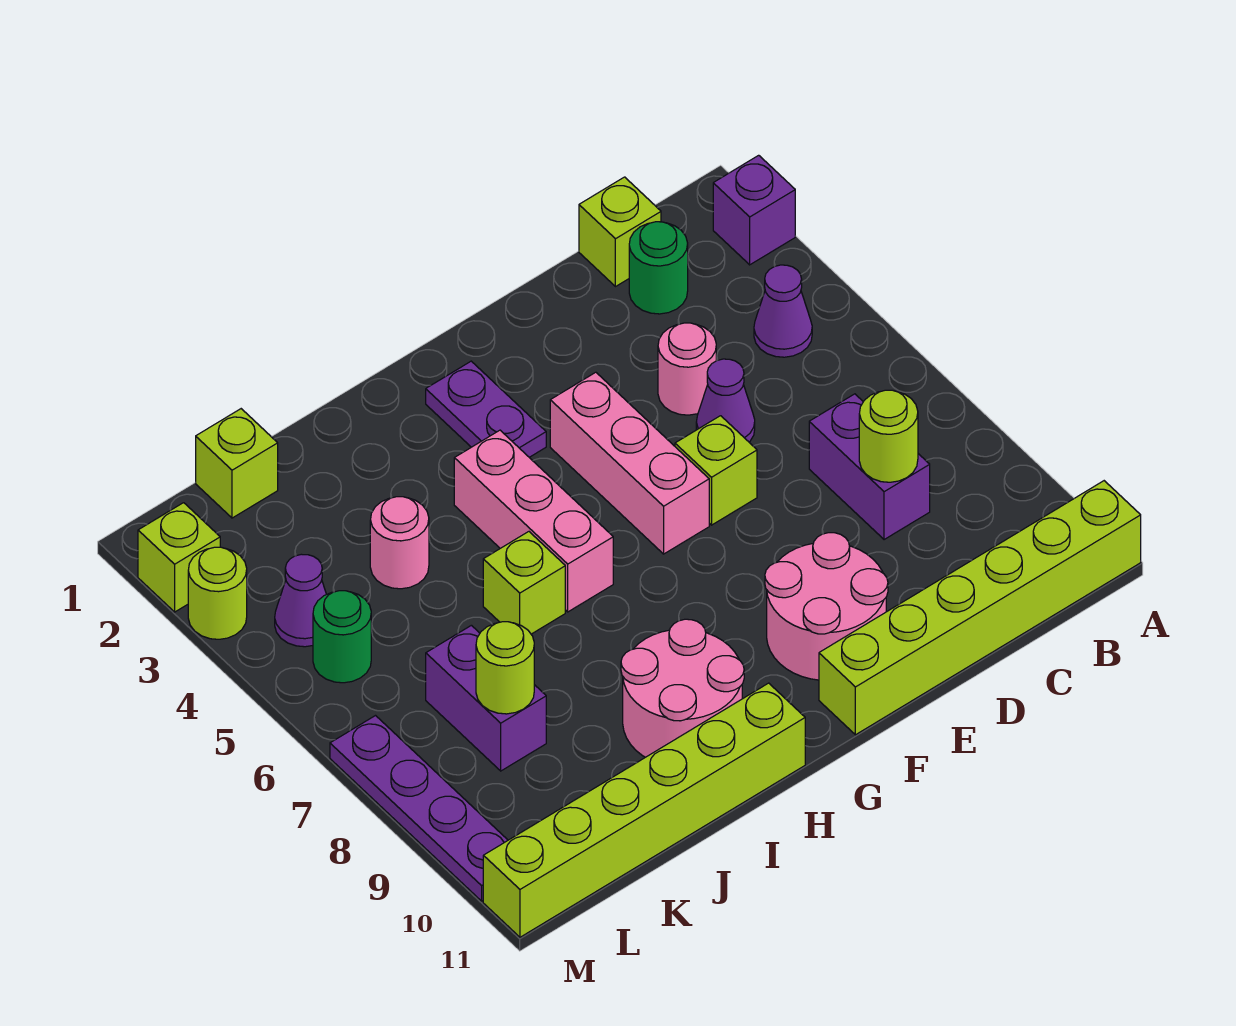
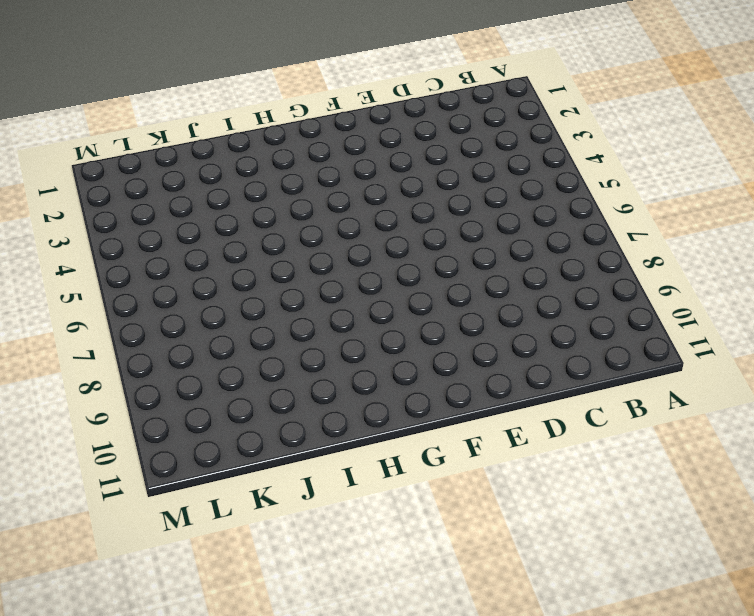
none -> purple brick A2 level 1
none -> lime brick A11:F11 level 1
none -> purple cone B4 level 1

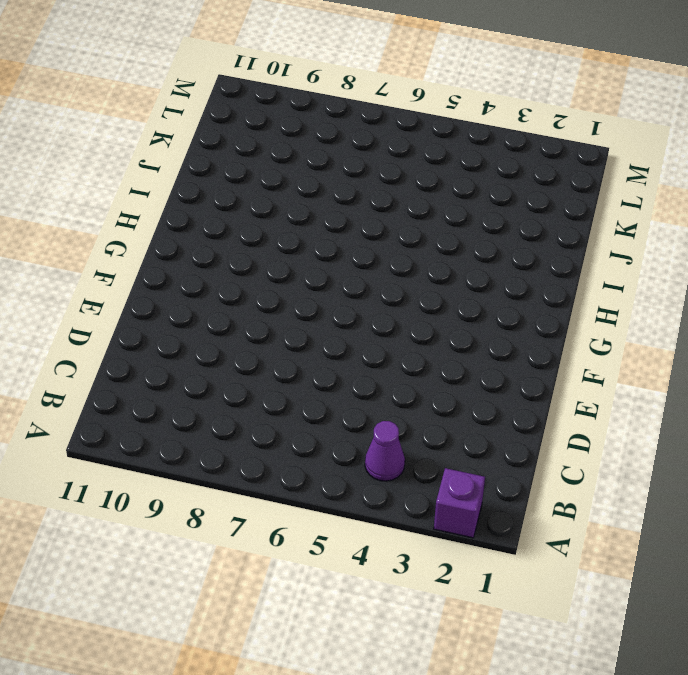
none -> lime brick A11:F11 level 1
none -> lime brick C1 level 1
none -> green round brick C2 level 1

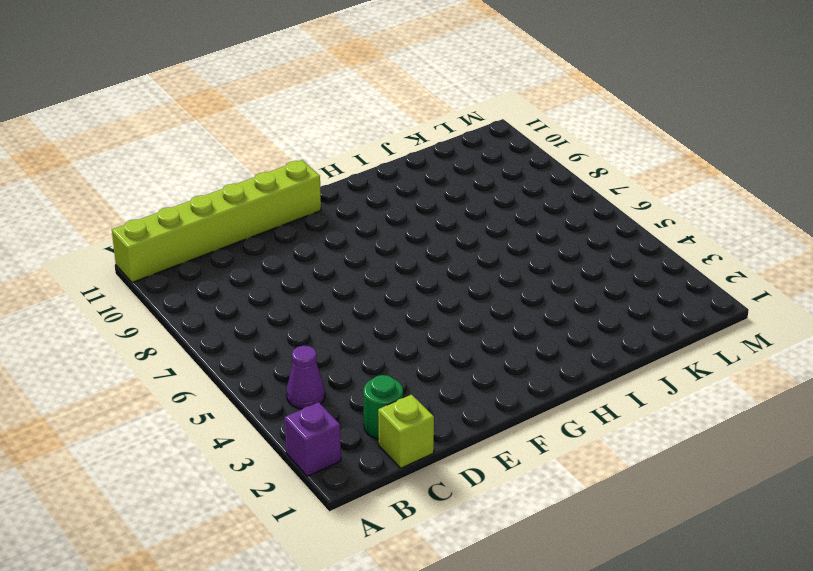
none -> purple brick C7:C8 level 1
none -> pink round brick D4 level 1
none -> purple cone D5 level 1

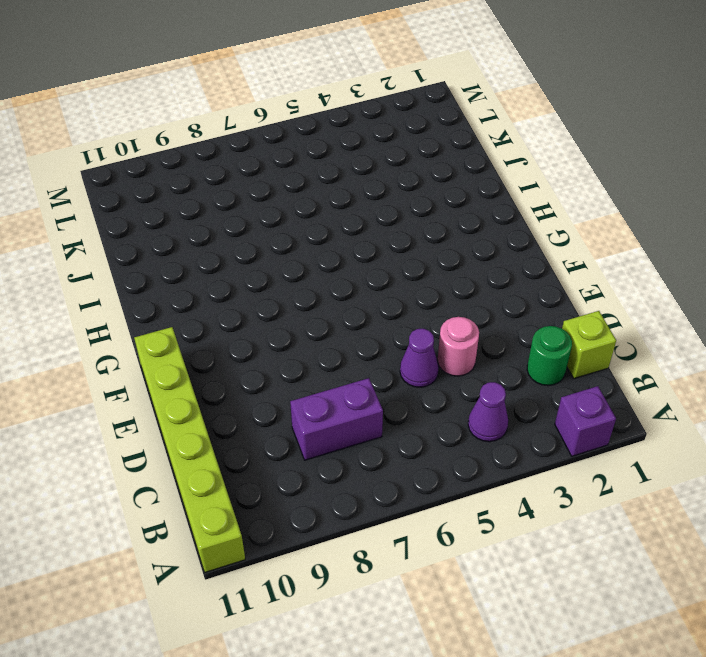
none -> lime brick E6 level 1
none -> pink round brick E9:F10 level 1
none -> pink brick F4:F6 level 1

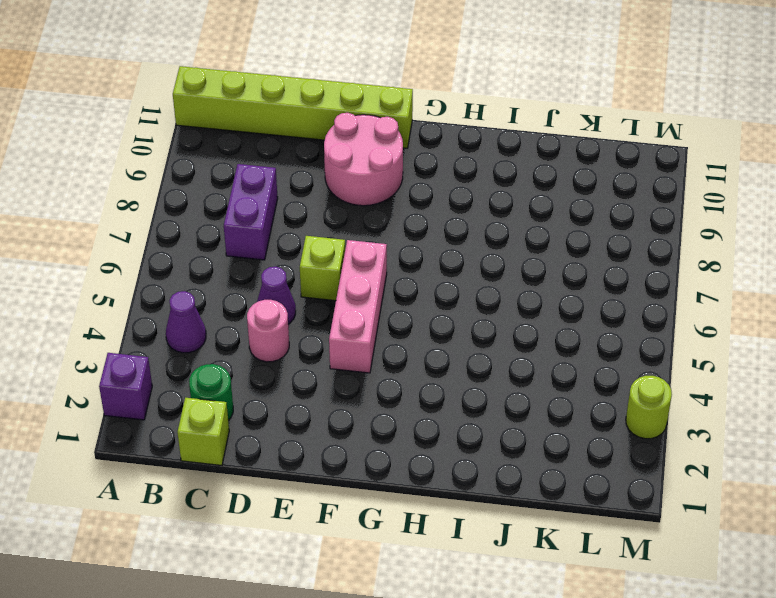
none -> purple plate G2:G3 level 1
none -> pink brick H4:H6 level 1
none -> pink round brick H9:I10 level 1

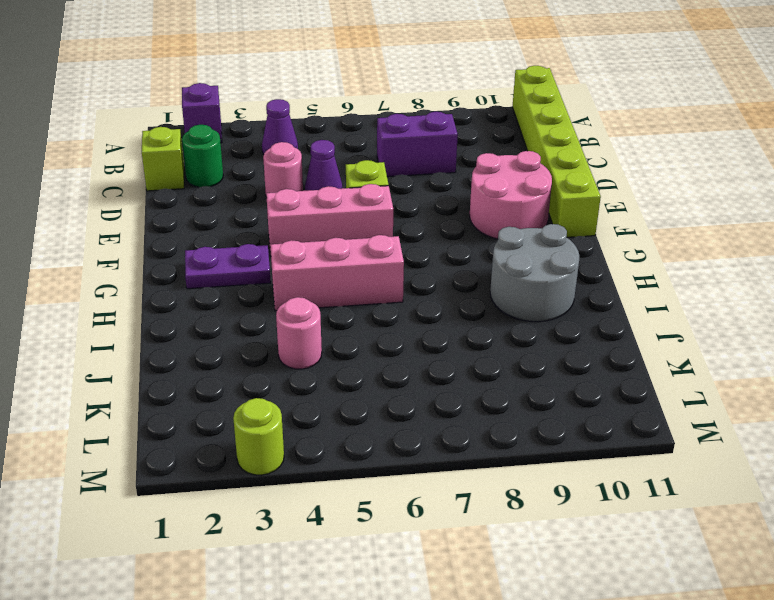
grey round brick H9:I10 level 1 -> pink round brick H9:I10 level 1
none -> lime brick H11:M11 level 1
none -> lime brick I6 level 1
none -> lime brick K1 level 1

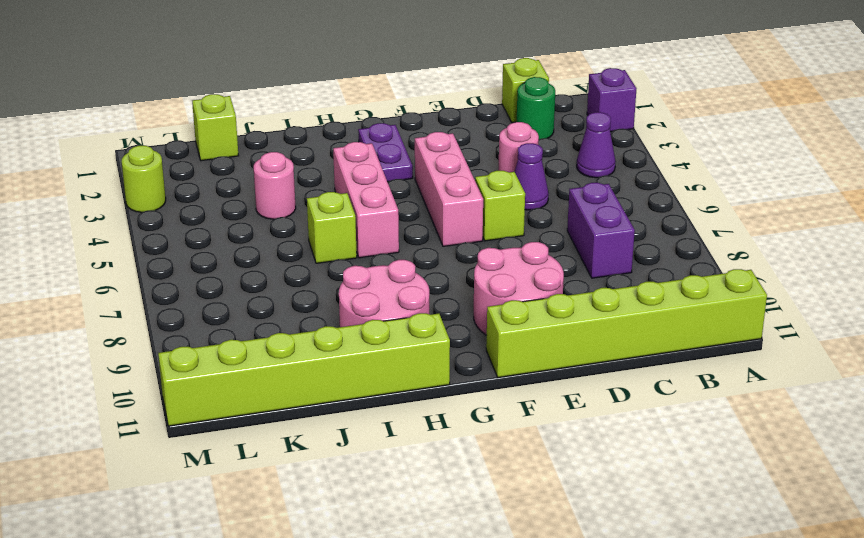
none -> purple brick K7:K8 level 1
none -> purple cone L4 level 1
none -> green round brick L5 level 1

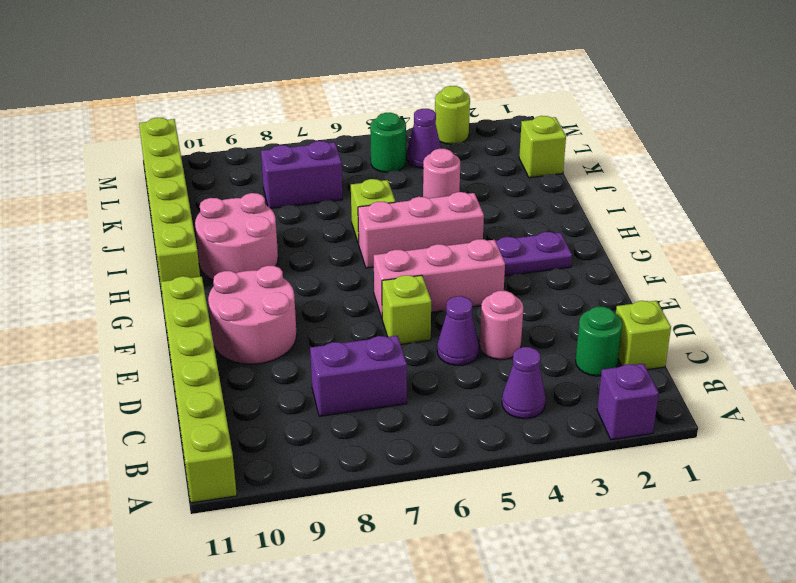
none -> lime brick M2 level 1
none -> purple plate M7:M10 level 1
none -> lime round brick C8 level 2

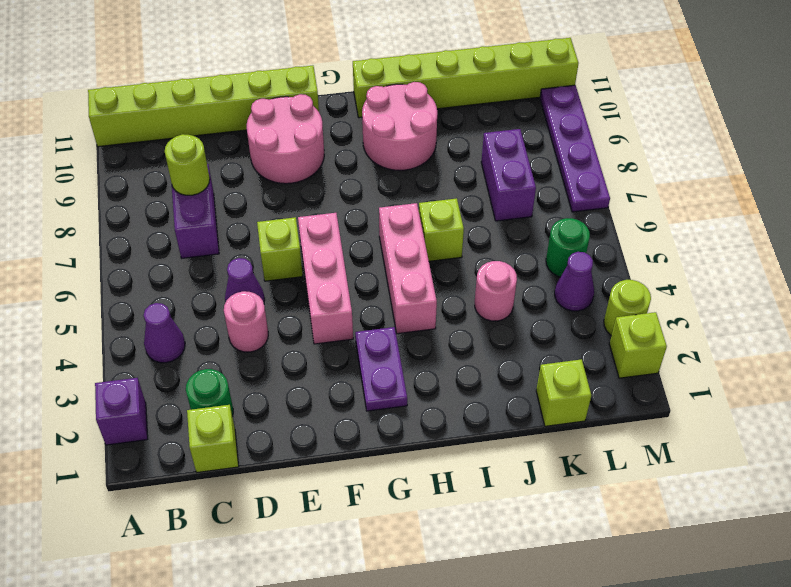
none -> lime round brick K8 level 2

